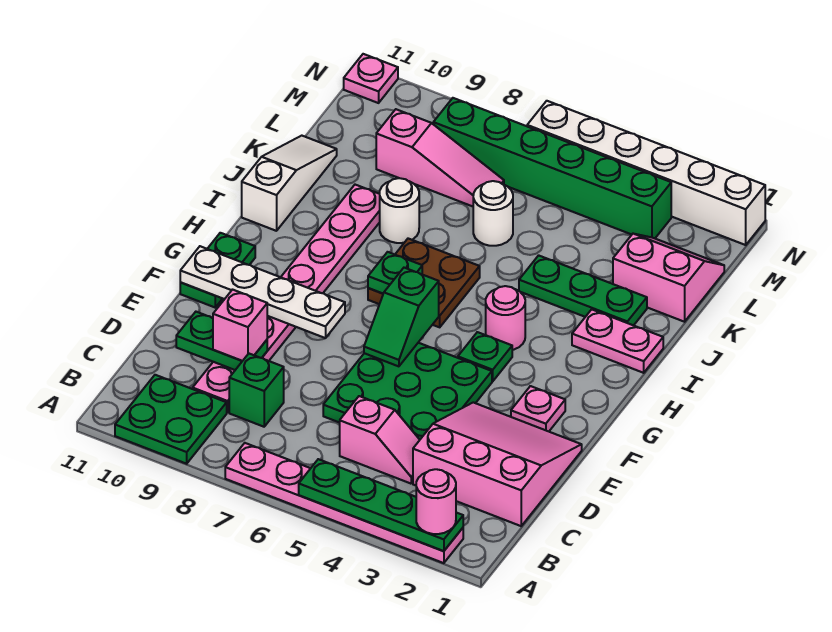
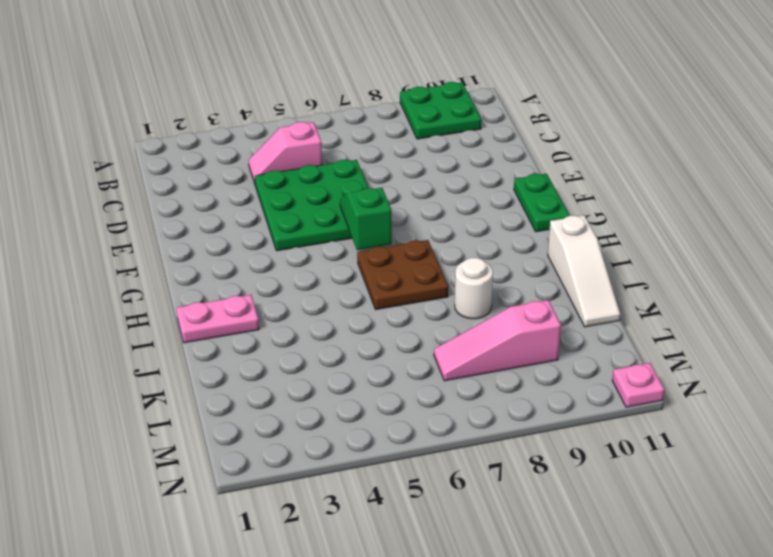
none -> pink plate A2:A7 level 1
none -> pink slope C1:E3 level 1 top C
none -> green brick C8 level 1

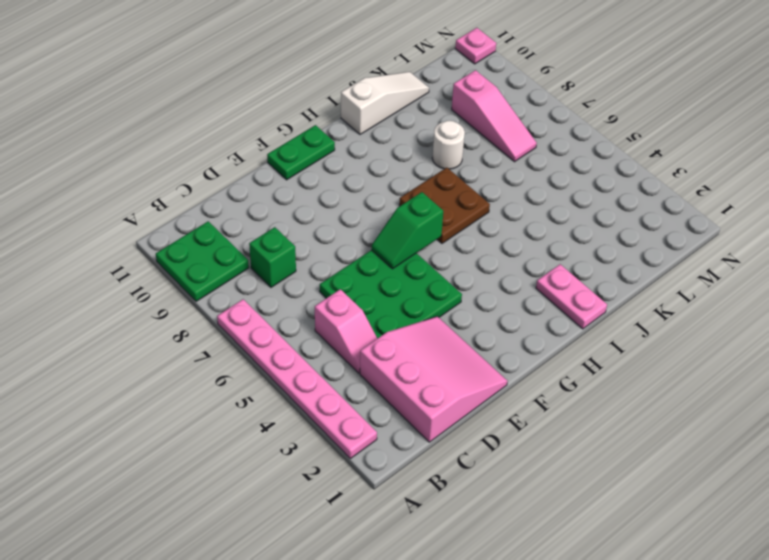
none -> pink plate C9:J9 level 1
none -> pink plate F2 level 1
none -> green plate G4 level 1

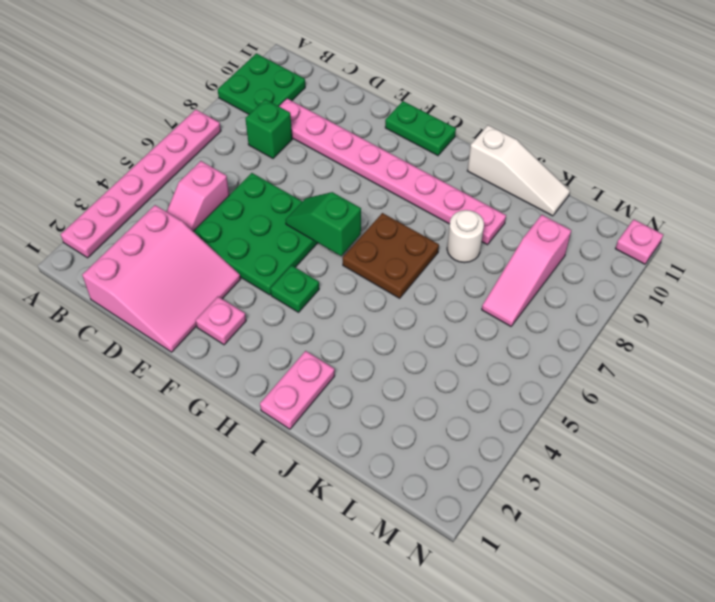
none -> pink round brick H4 level 1
none -> green plate J2:J4 level 1
none -> pink slope K1:L2 level 1 top K

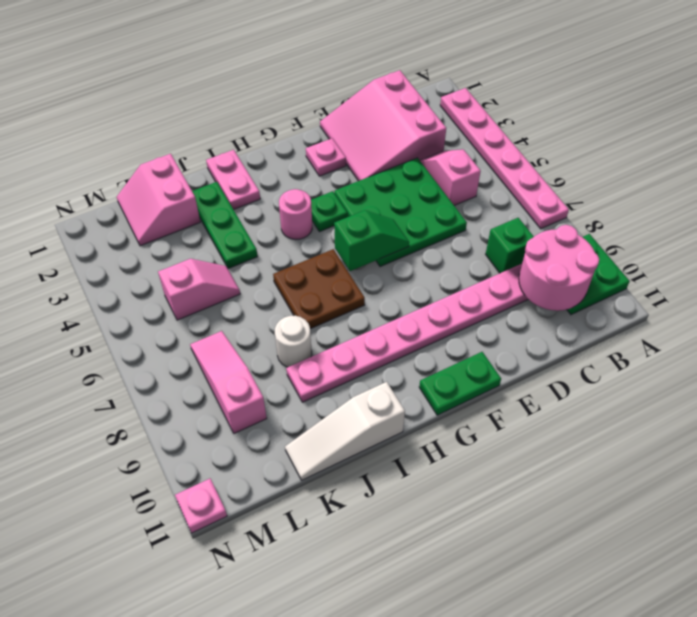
pink round brick B9:C10 level 2 -> none
pink slope K5:L5 level 1 top L -> none
none -> white round brick K6 level 1
none -> green brick M3:M8 level 1
none -> white brick N1:N6 level 1

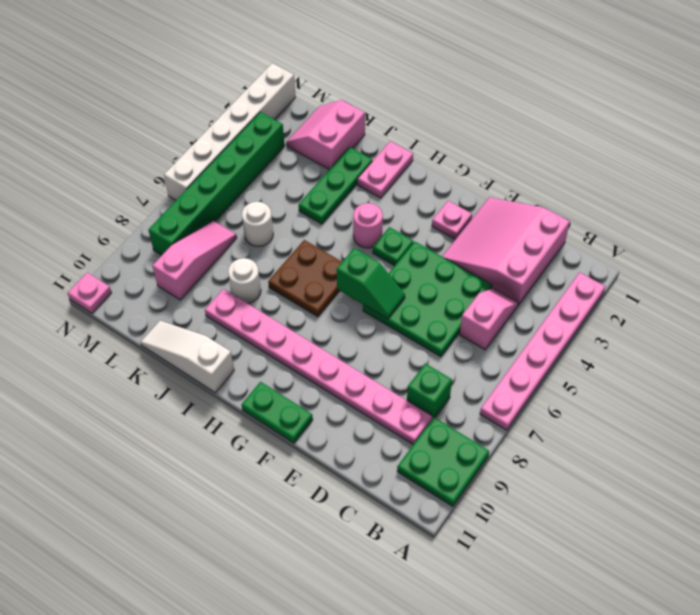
none -> green plate A2:A5 level 2
none -> green plate D9:D10 level 2
none -> white plate F8:F11 level 2

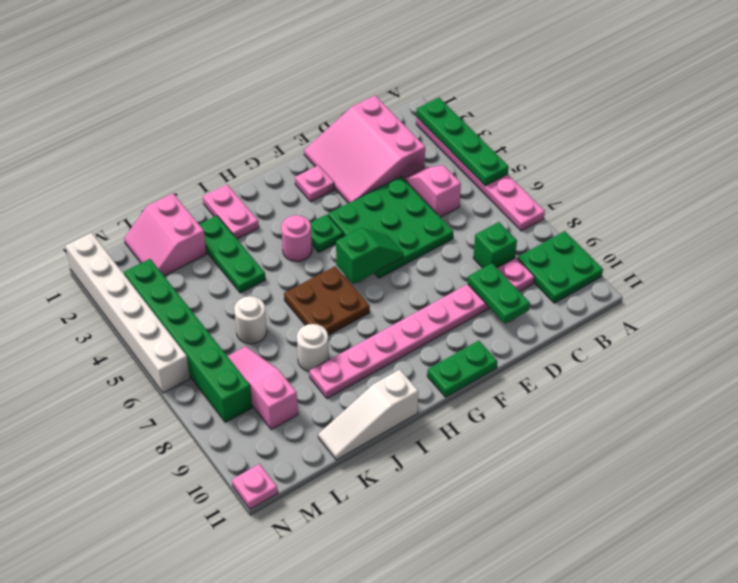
none -> white plate F8:F11 level 2
none -> green plate H7 level 2
none -> pink round brick A2 level 3

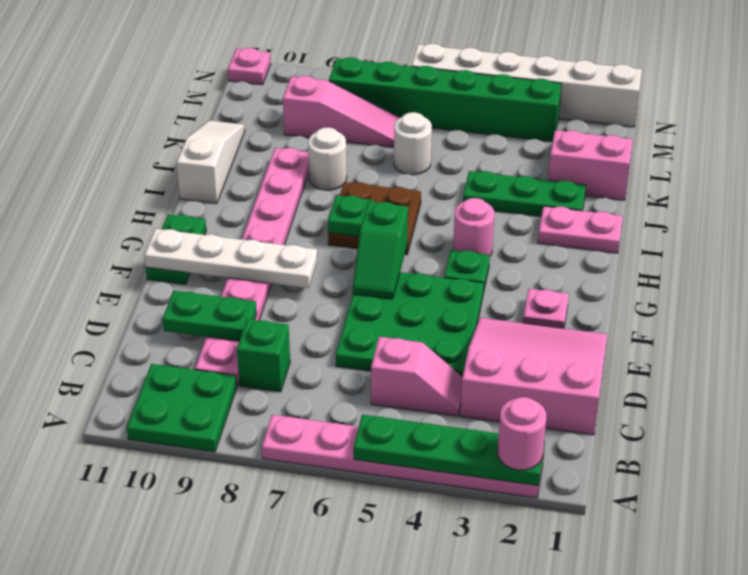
none -> pink brick D9 level 3

